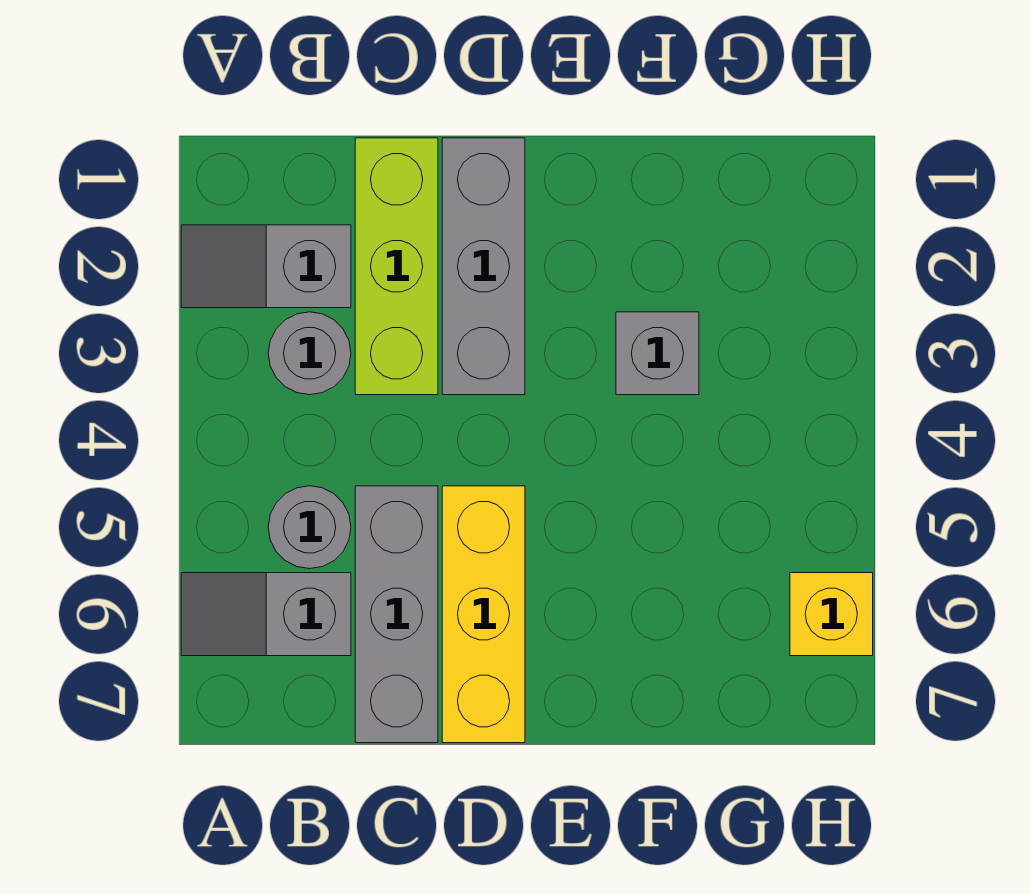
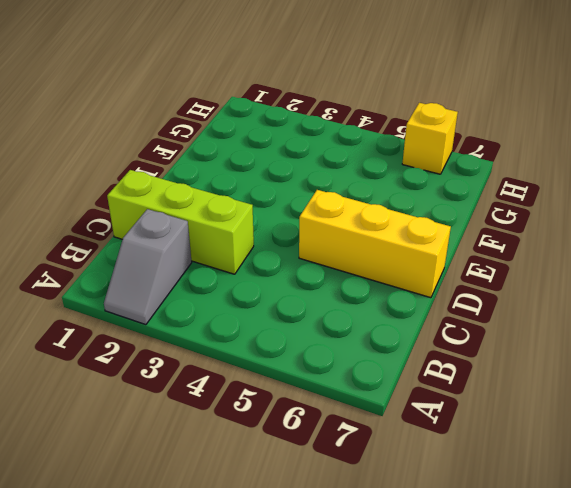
none -> grey slope A6:B6 level 1 top B
none -> grey round brick B3 level 1

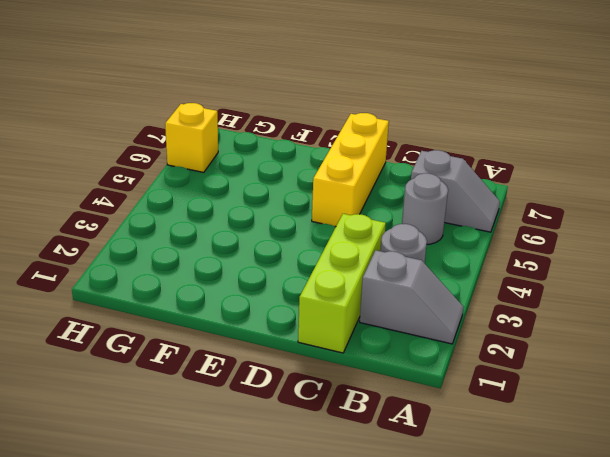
none -> grey brick C5:C7 level 1
none -> grey brick D1:D3 level 1

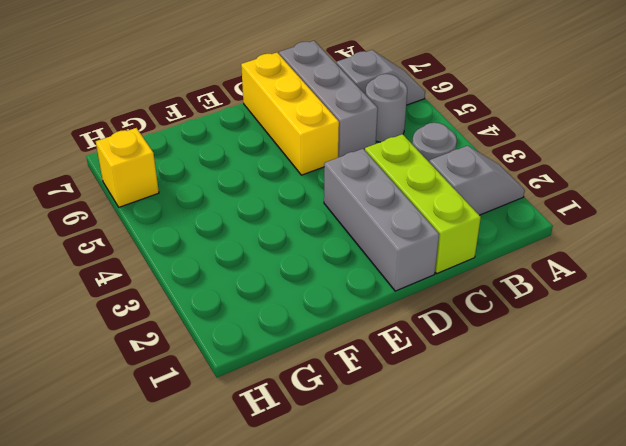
none -> grey brick F3 level 1

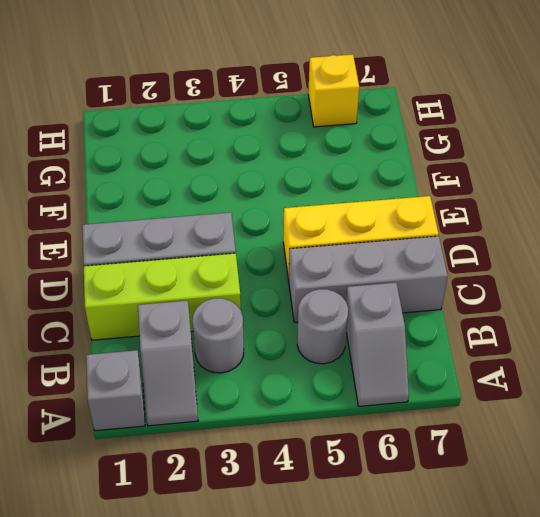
grey brick A1 level 1 -> grey brick F3 level 1

